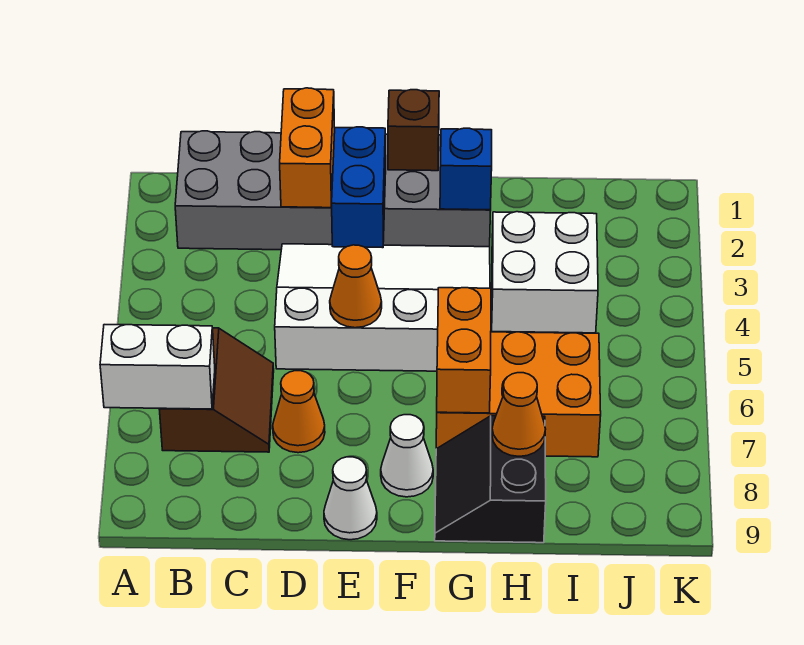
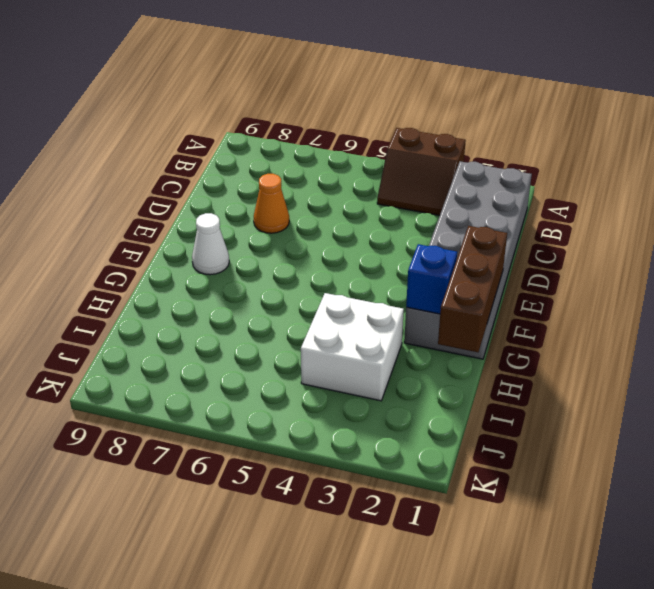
brown slope A3:B4 level 1 top A -> brown slope B6:C7 level 1 top B
brown brick F1:H1 level 2 -> brown brick F1 level 2
none -> white slope D3:G5 level 1 top 5
none -> white cone E9 level 1
none -> orange brick G6:I7 level 1

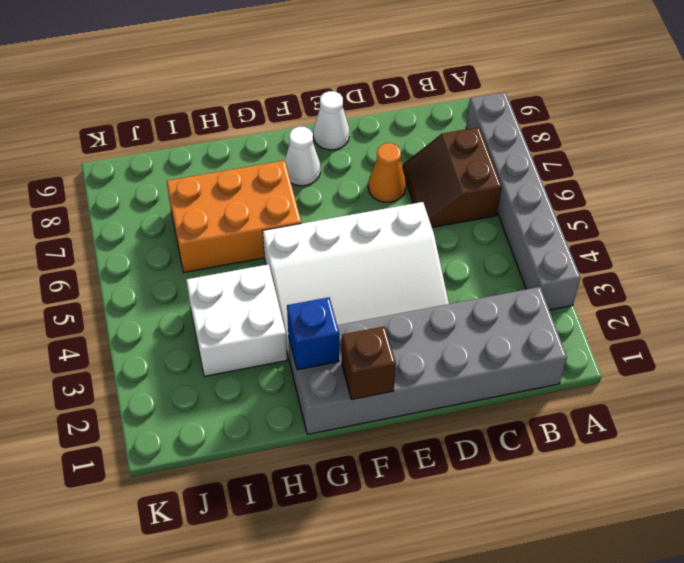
grey brick A3:A8 level 1 -> none
none -> black slope G8:H9 level 1 top H
none -> white brick A7:B7 level 2
none -> orange brick D1:D2 level 2

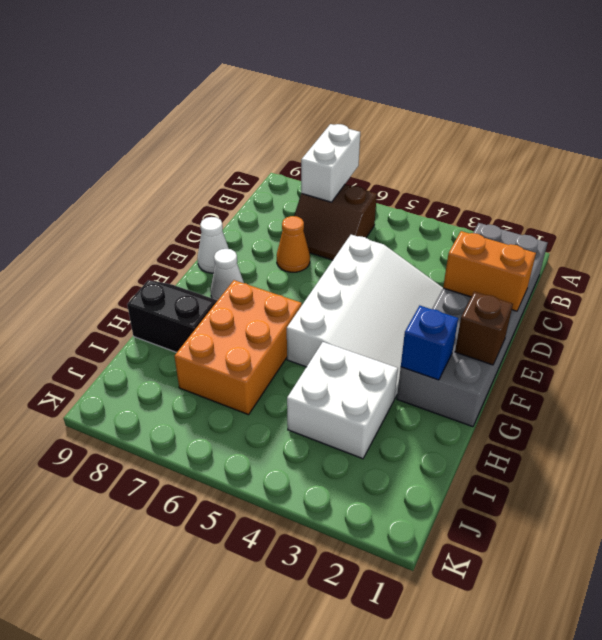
none -> blue brick E2:E3 level 2
none -> orange cone E5 level 2
none -> orange brick G6:G7 level 2

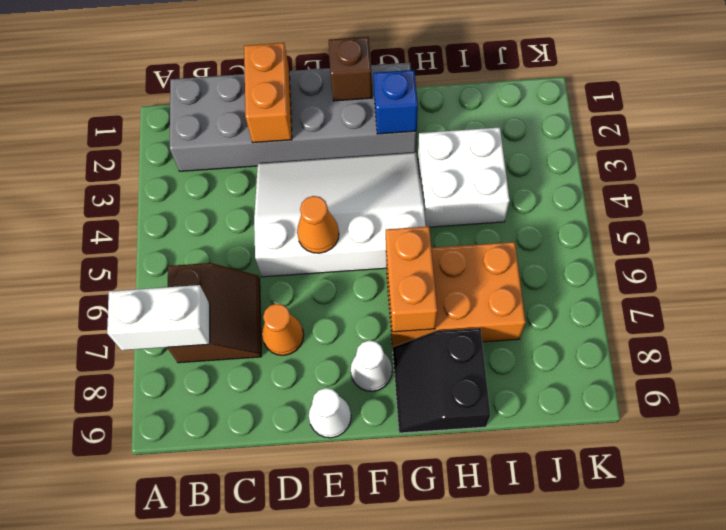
none -> blue brick E2:E3 level 2
none -> orange cone H8 level 2

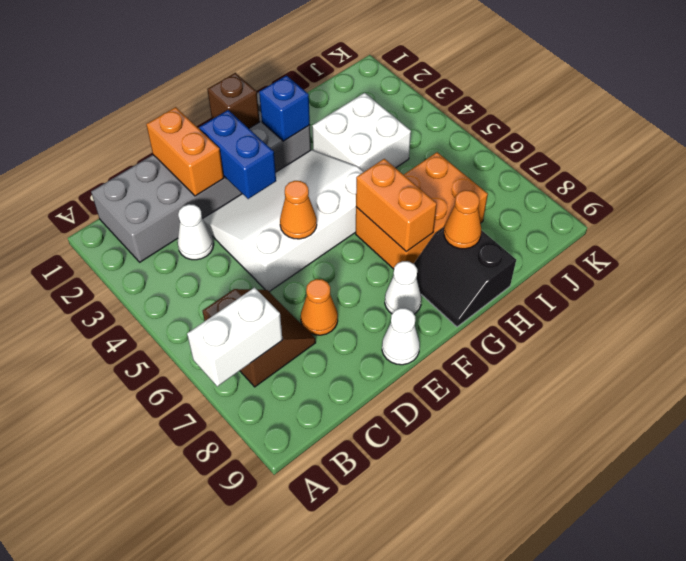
white cone C3 level 1 -> none

